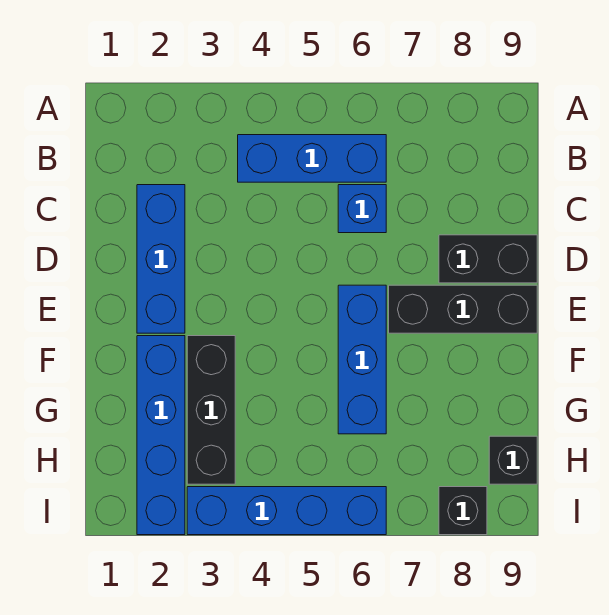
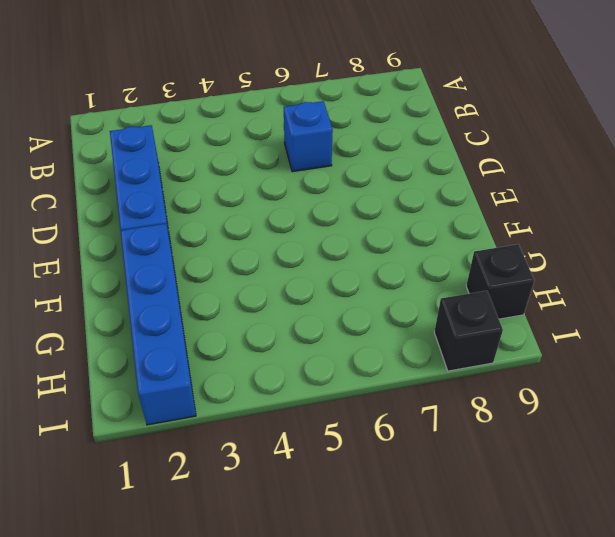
none -> blue brick B4:B6 level 1
none -> black brick D8:D9 level 1

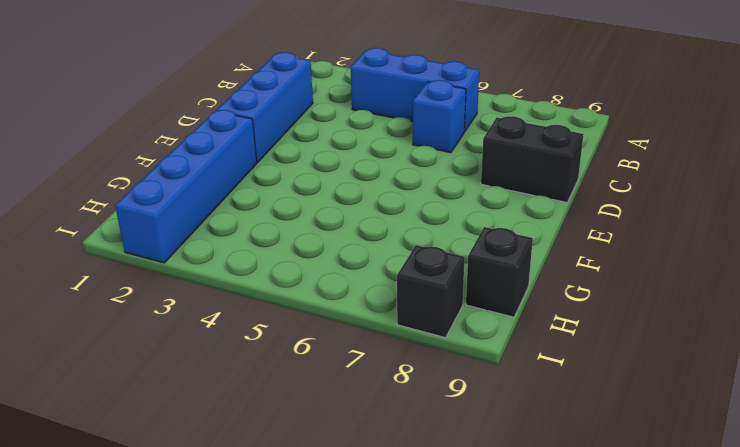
none -> blue brick E6:G6 level 1
none -> black brick E7:E9 level 1

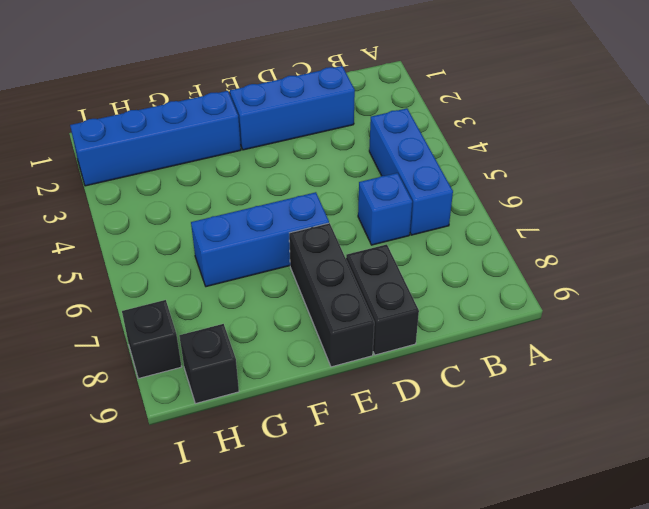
none -> black brick F3:H3 level 1
none -> blue brick I3:I6 level 1

